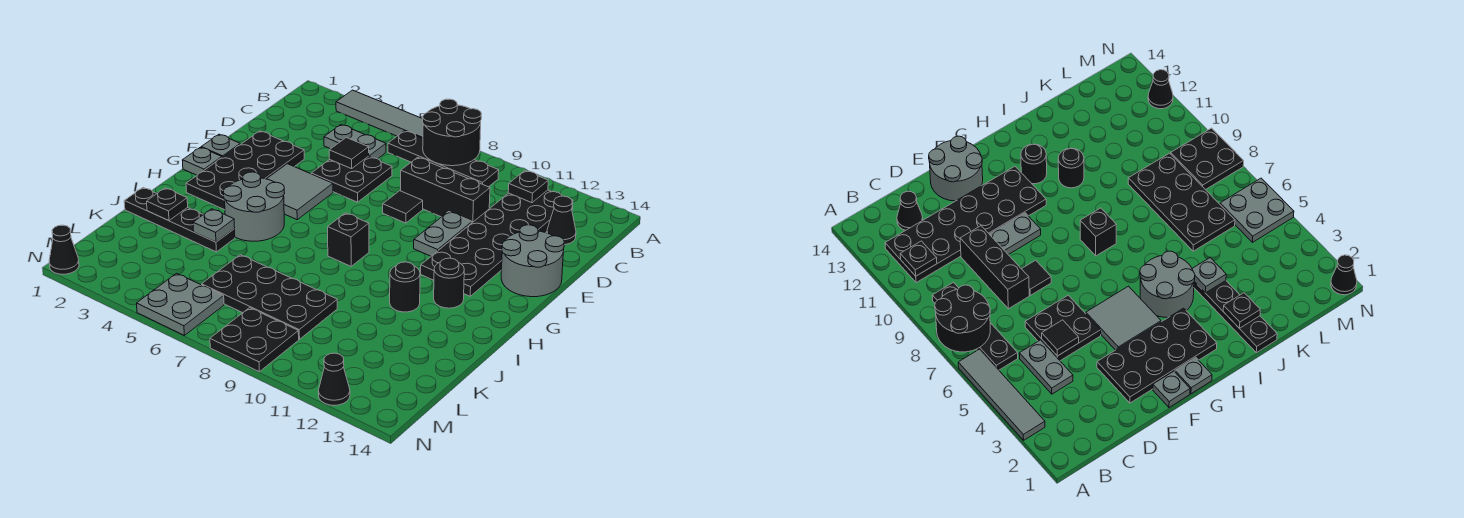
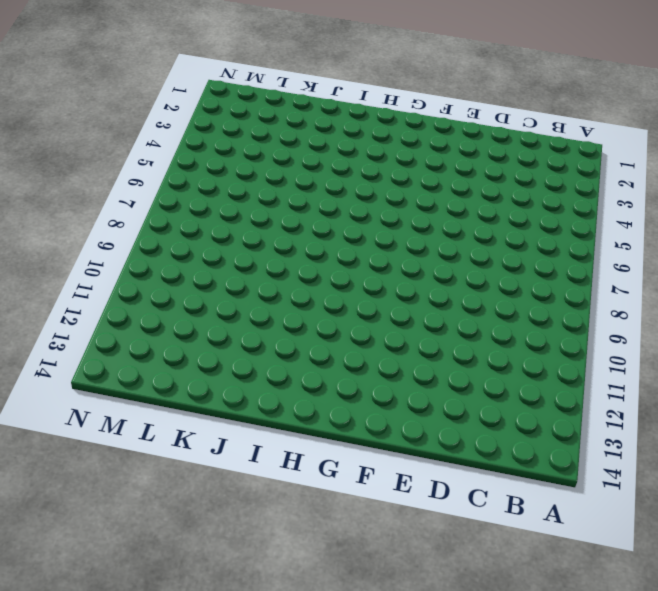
none -> grey tile A3:A6 level 1
none -> black plate B6:B9 level 1
none -> black plate B11:G12 level 1

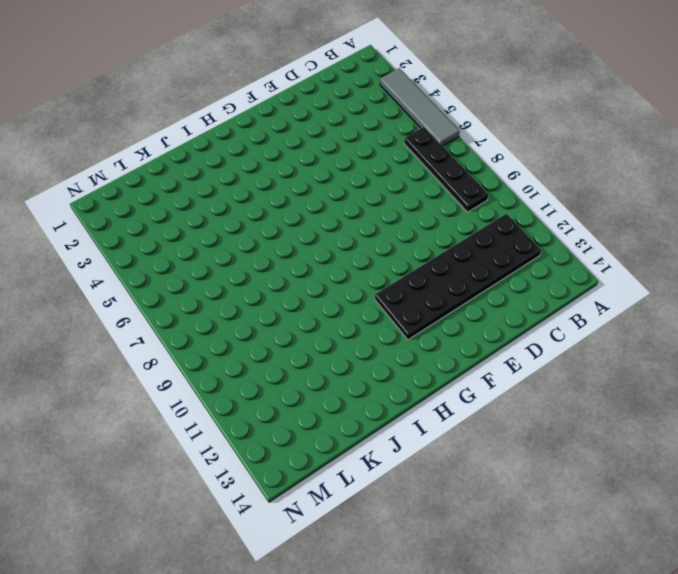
none -> grey plate C4:C5 level 1
none -> black cone C13 level 1
none -> black plate D5:E6 level 1

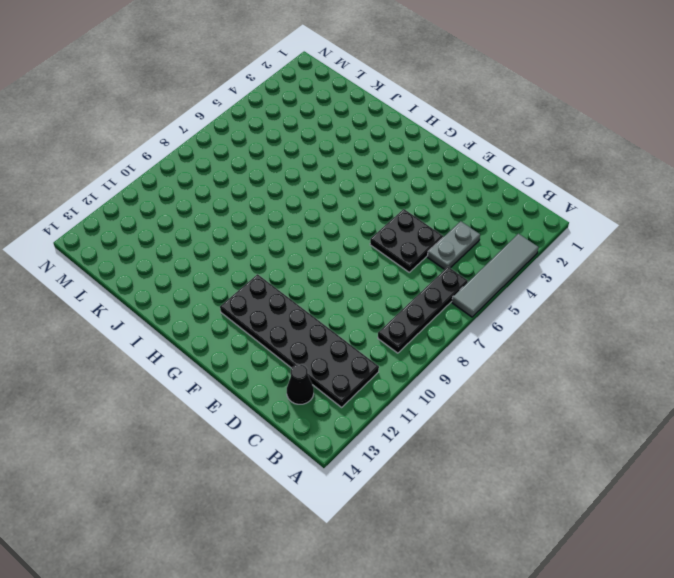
none -> black brick D8:D10 level 1
none -> black plate E2:H3 level 1
none -> black tile E8 level 1

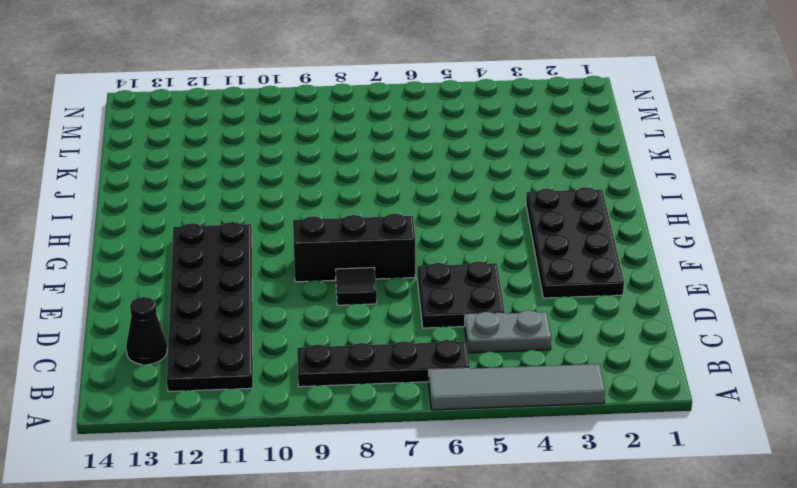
black brick F7:F9 level 1 -> black brick D8:D10 level 1
none -> grey plate E10:F10 level 1
none -> grey round brick E13:F14 level 1
none -> grey plate F1 level 1

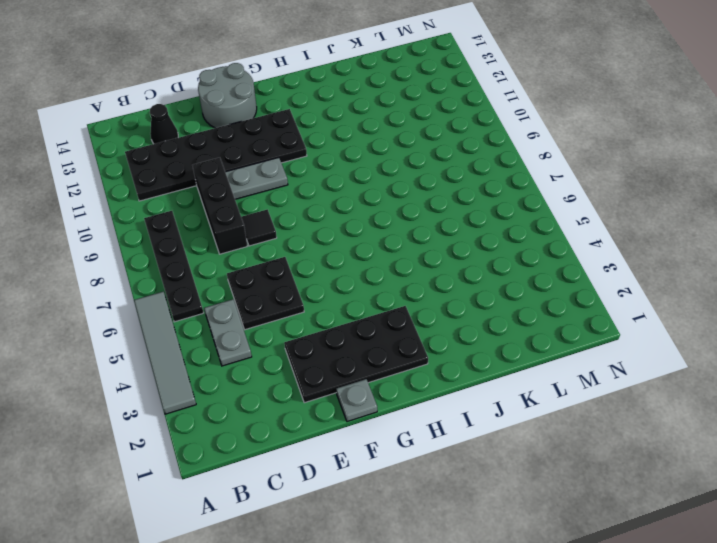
none -> grey tile F4:G5 level 1
none -> grey plate G1 level 1
none -> grey round brick H4:I5 level 1

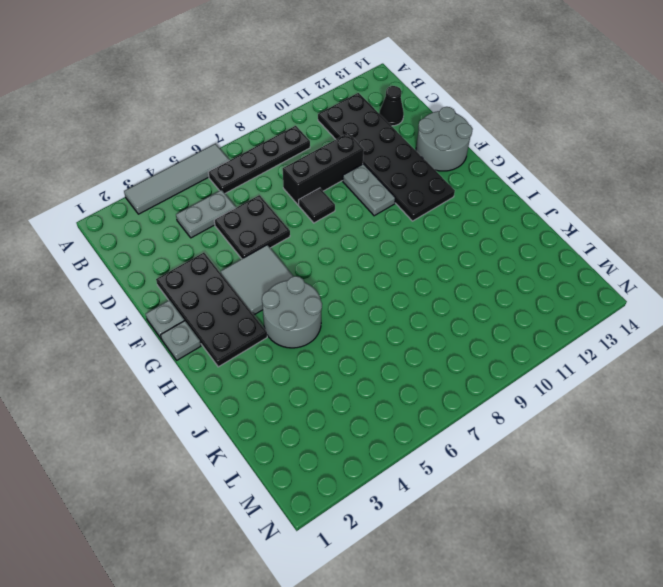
none -> black brick H8 level 1
none -> black round brick H12 level 1
none -> black round brick I11 level 1

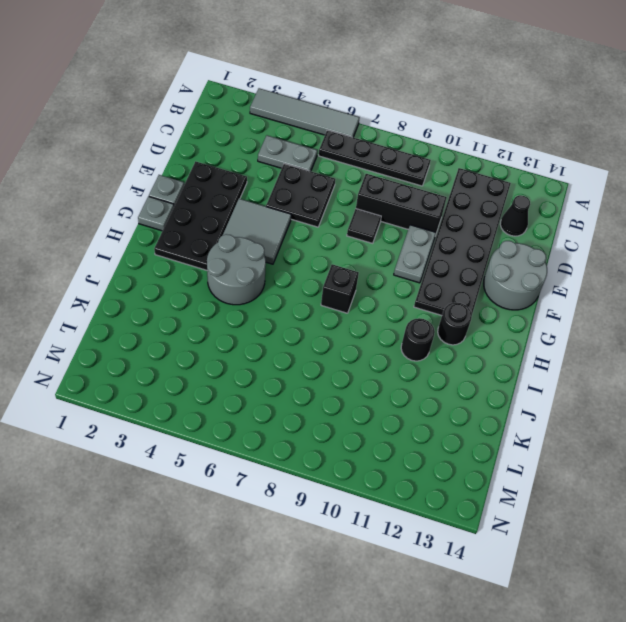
none -> black plate J1:J4 level 1
none -> black plate K6:L9 level 1
none -> grey plate M5:N6 level 1

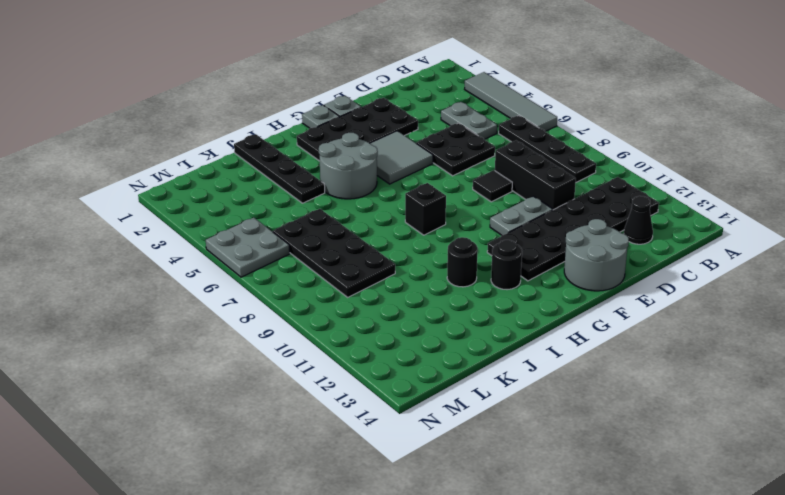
none -> black plate M8:N9 level 1
none -> black cone N1 level 1
none -> black cone N12 level 1

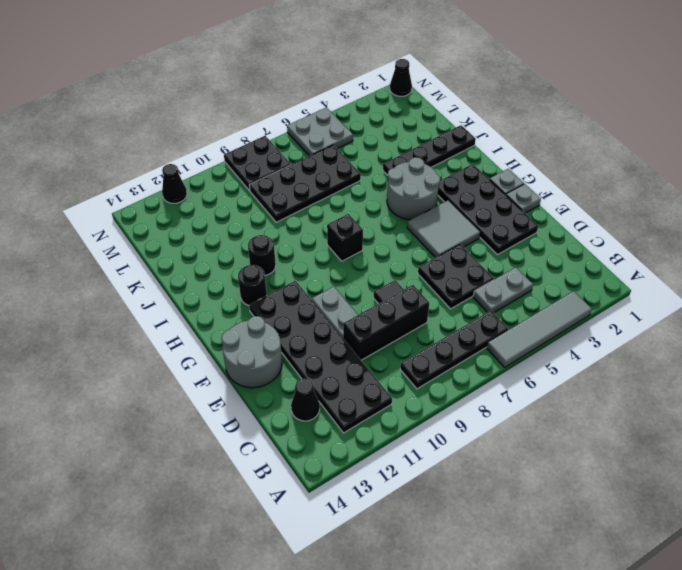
none -> black round brick A7:B8 level 2
none -> black plate B11 level 2
none -> black tile D5 level 2

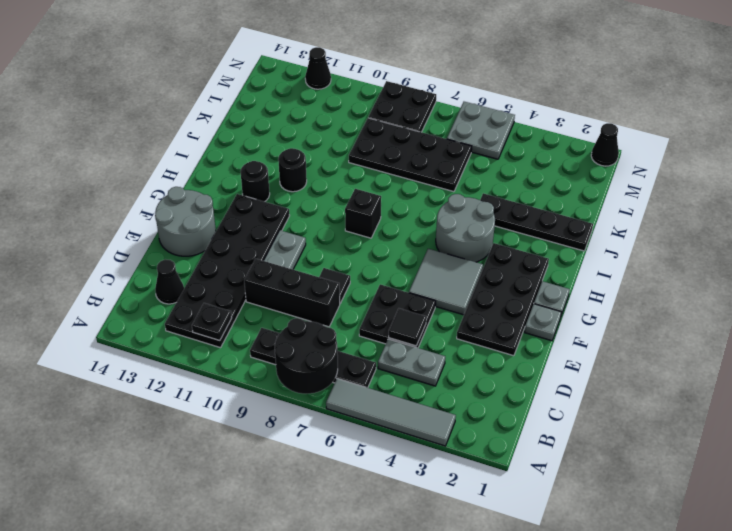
none -> black plate J2 level 2
none -> grey plate J4 level 2

